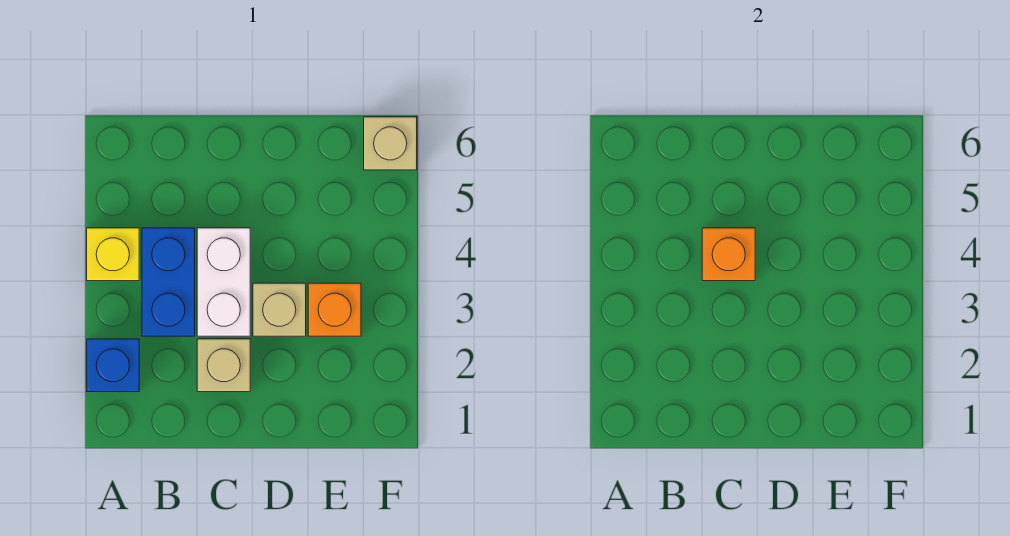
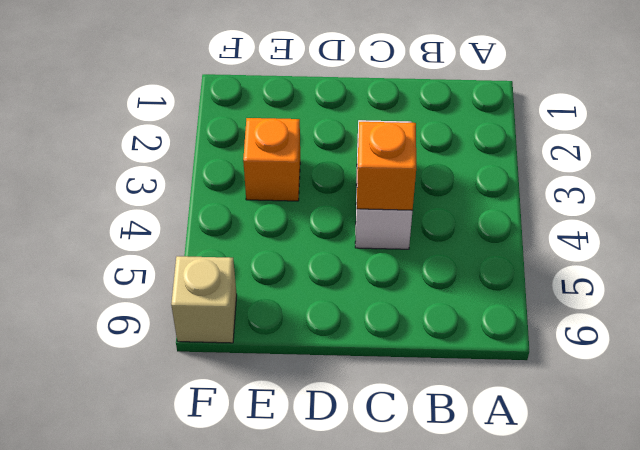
none -> blue brick A2 level 1
none -> yellow brick A4 level 1

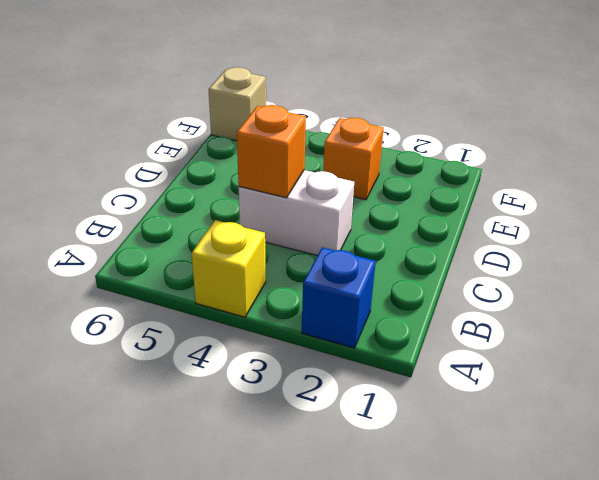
none -> blue brick B3:B4 level 1
none -> tan brick C2 level 1

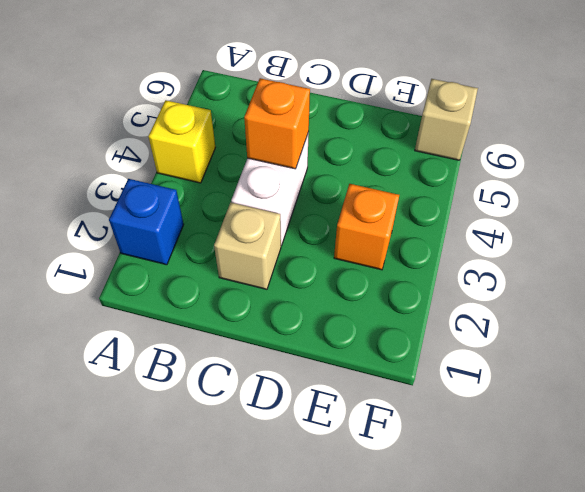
none -> blue brick B3:B4 level 1
none -> tan brick D3 level 1

